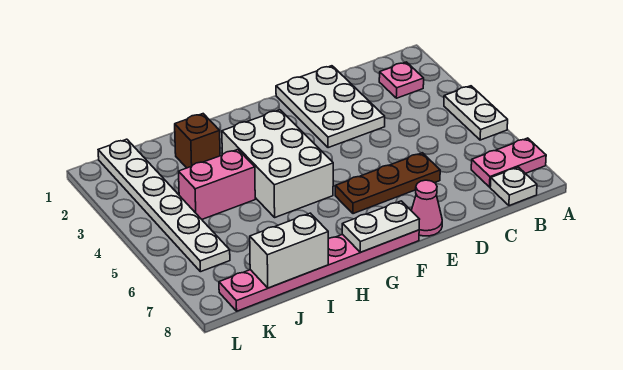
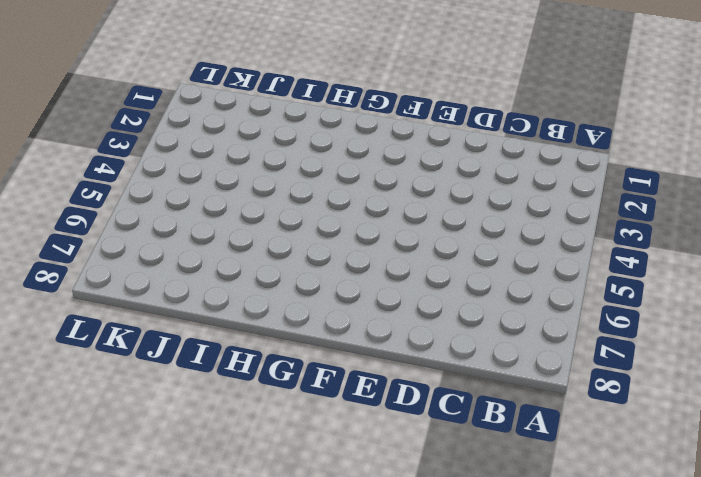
none -> white plate A4:A5 level 1
none -> pink plate A7:B7 level 1
none -> pink plate B2 level 1

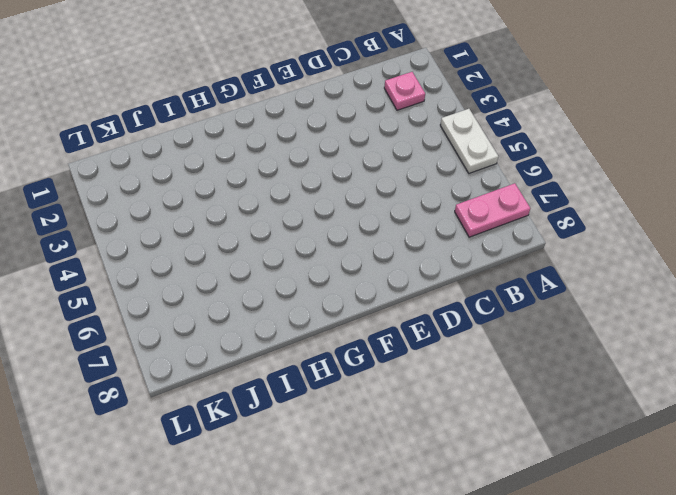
none -> white plate B8 level 1
none -> white plate D1:E3 level 1
none -> brown plate D6:F6 level 1

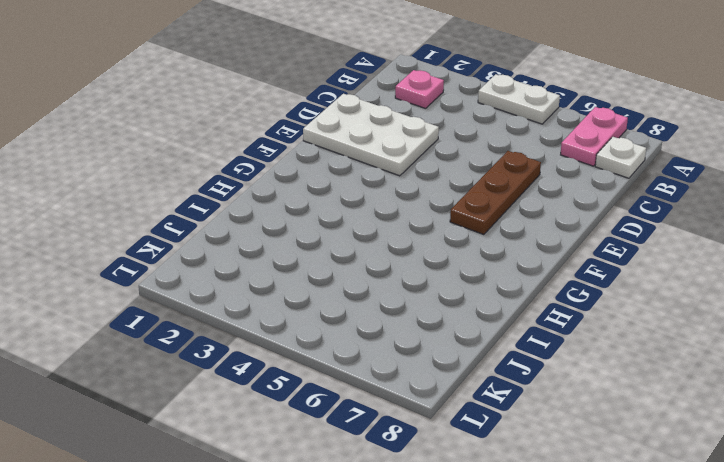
none -> pink cone E8 level 1
none -> pink plate F8:K8 level 1
none -> white brick G3:H5 level 1

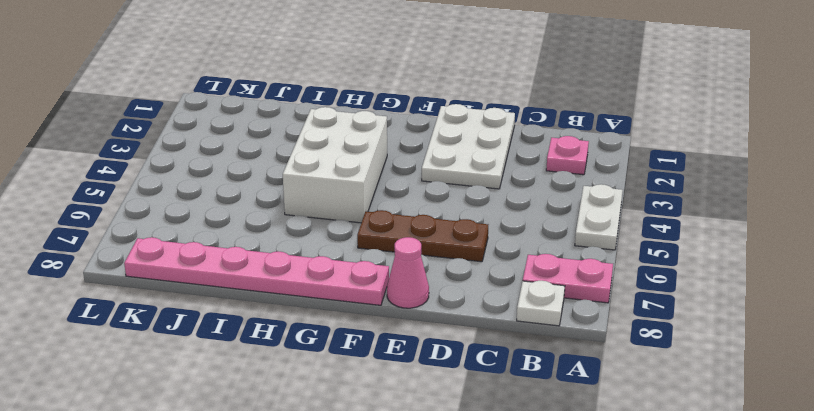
none -> brown brick I2 level 1
none -> pink brick I4:J4 level 1
none -> white plate K1:K6 level 1

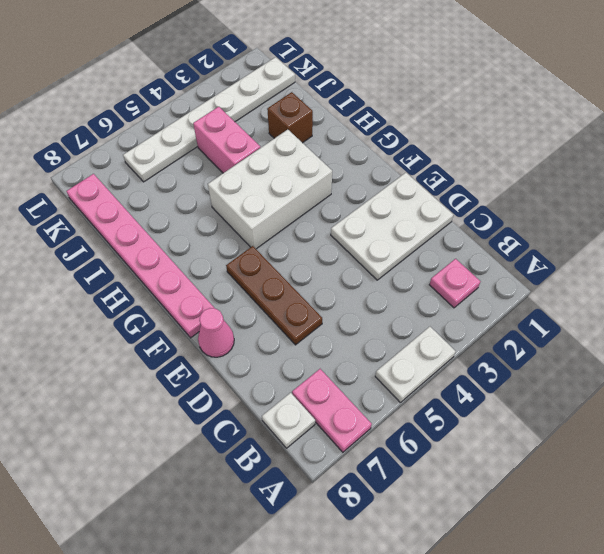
none -> white plate F8:G8 level 2
none -> white brick I8:J8 level 2

